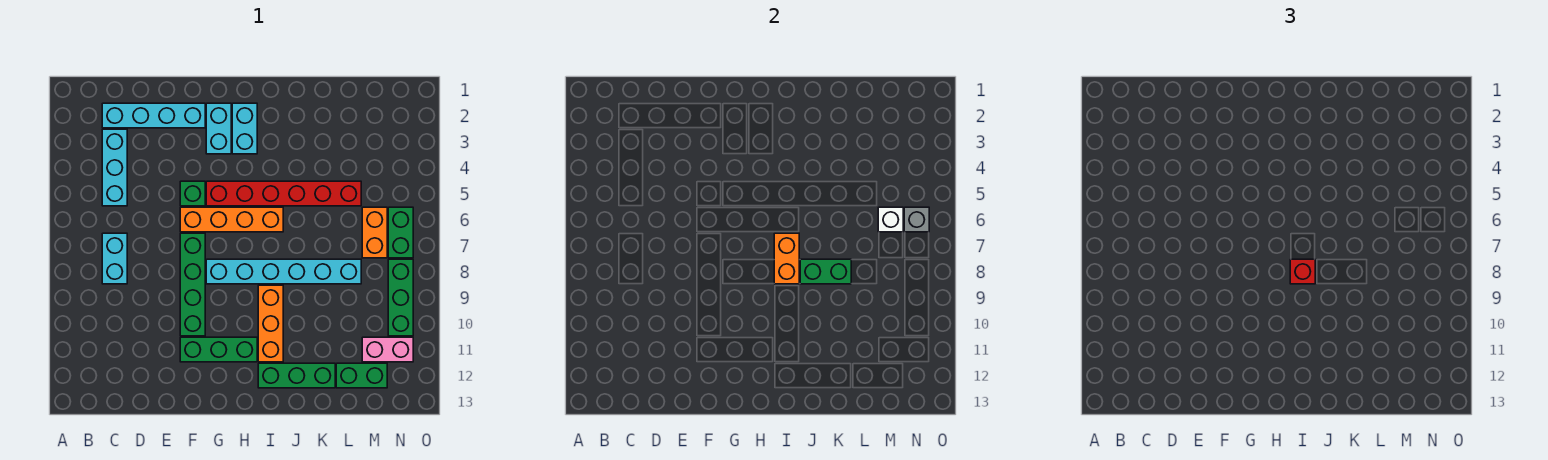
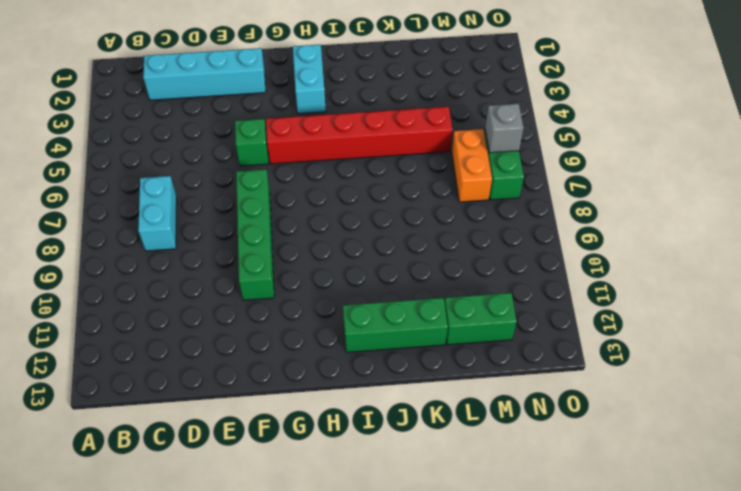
none -> cyan brick C3:C5 level 1
none -> orange brick F6:I6 level 1
none -> green brick F11:H11 level 1

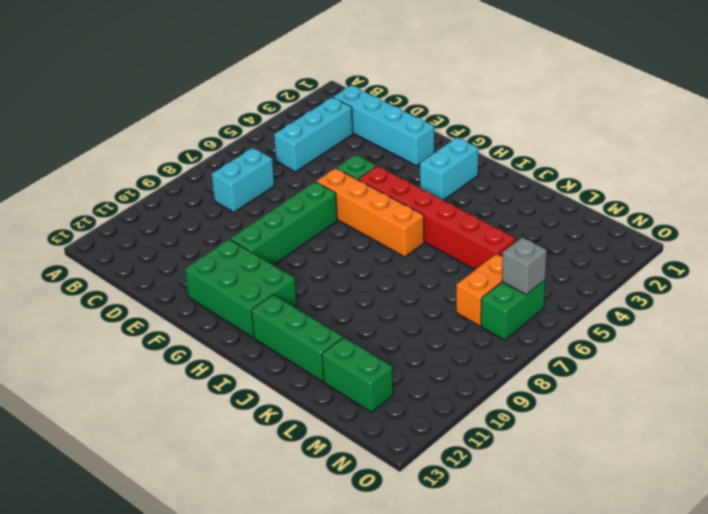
green brick F11:H12 level 1 -> green brick F11:H11 level 1
none -> cyan brick G2:G3 level 1
none -> cyan brick G8:L8 level 1
none -> orange brick I9:I11 level 1

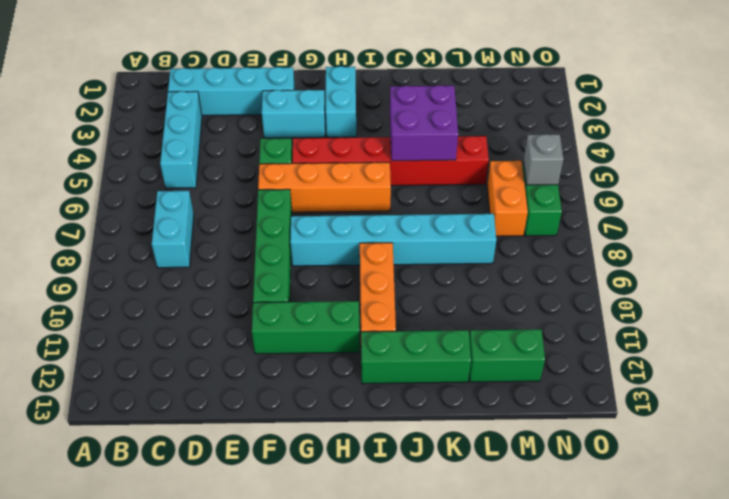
cyan brick F3:G3 level 1 -> cyan brick G2:G3 level 1
purple brick J4:K5 level 2 -> none
none -> pink brick M11:N11 level 1
none -> green brick N8:N10 level 1
none -> orange brick I7:I8 level 2

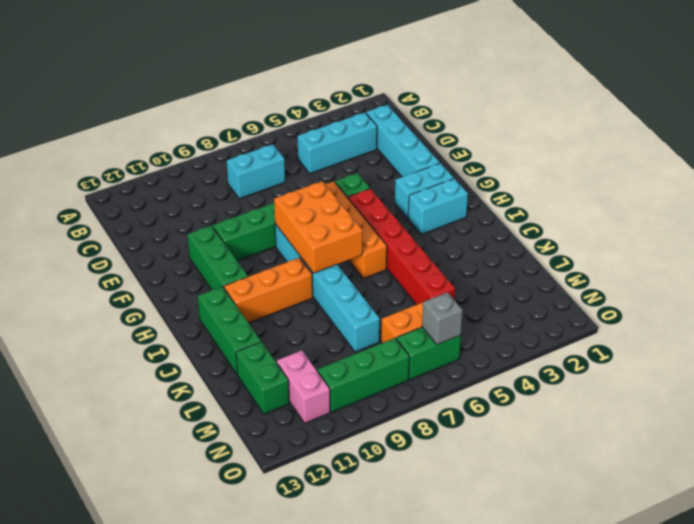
orange brick G7:I8 level 2 -> orange brick I7:I8 level 2
none -> green brick J8:K8 level 2
none -> white brick M6 level 2
none -> red brick I8 level 3

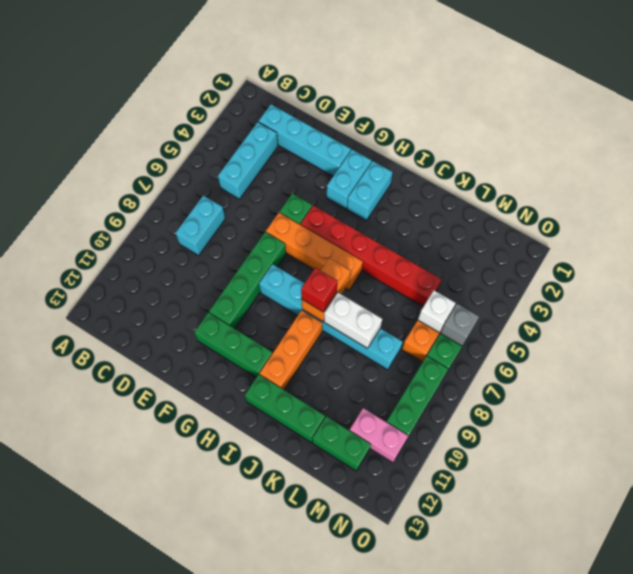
white brick J8:K8 level 2 -> green brick J8:K8 level 2

